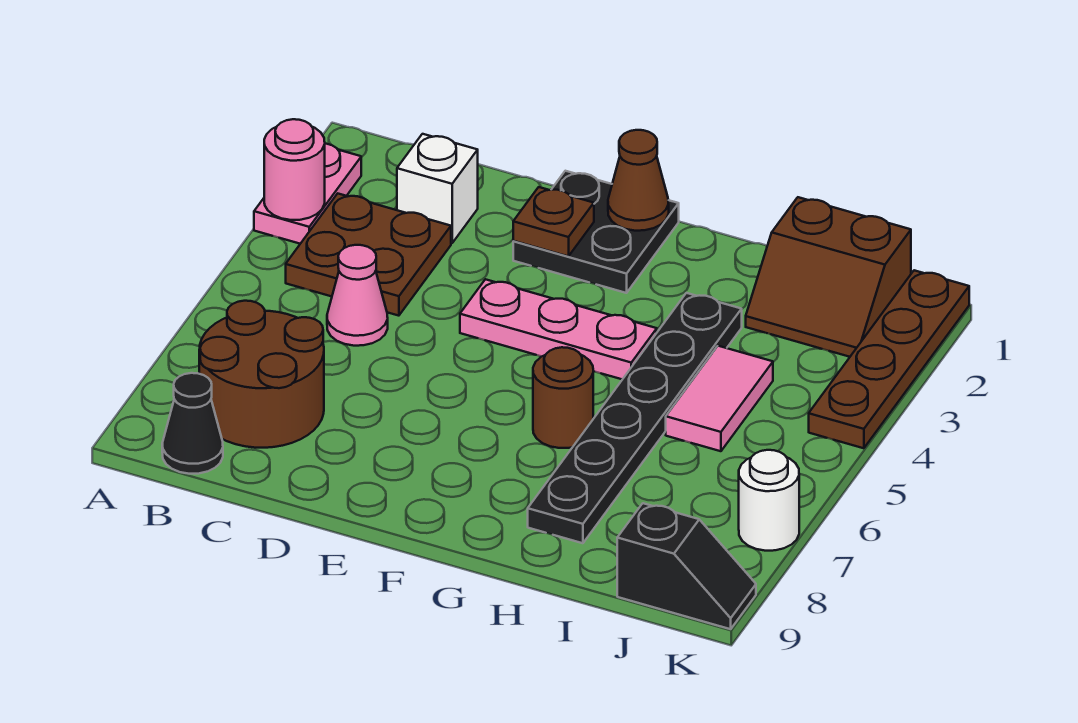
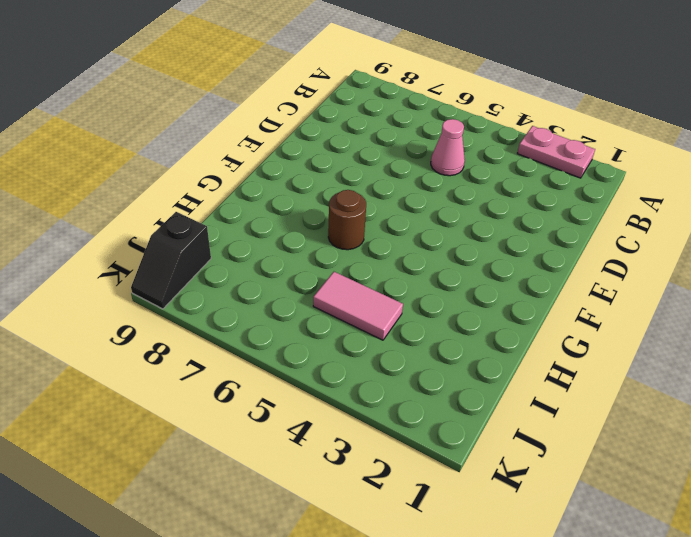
none -> brown plate B3:C4 level 1
none -> brown round brick B7:C8 level 1
none -> black cone B9 level 1

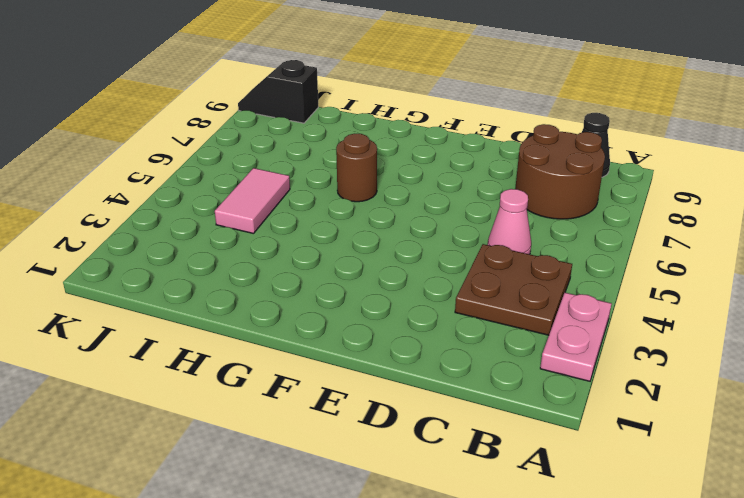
none -> white brick C2 level 1
none -> black plate E1:F2 level 1
none -> pink plate E4:G4 level 1

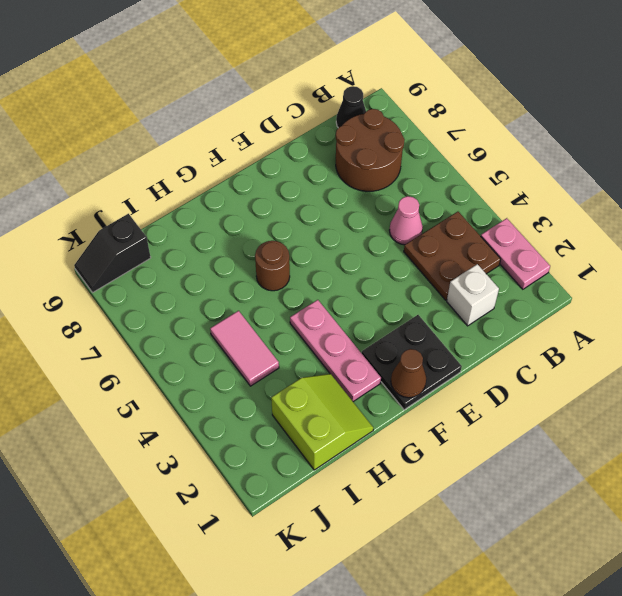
pink plate G2:G4 level 1 -> pink plate E4:G4 level 1
lime slope H1:I2 level 1 top I -> brown slope I1:J2 level 1 top 1
none -> black plate H3:H8 level 1
none -> brown plate K1:K4 level 1
none -> white round brick K7 level 1

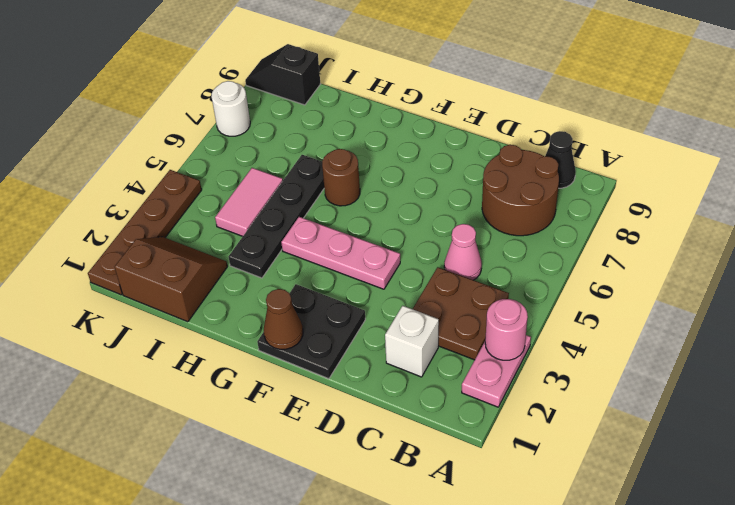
black plate H3:H6 level 1 -> black plate H3:H8 level 1
none -> brown plate E2 level 2

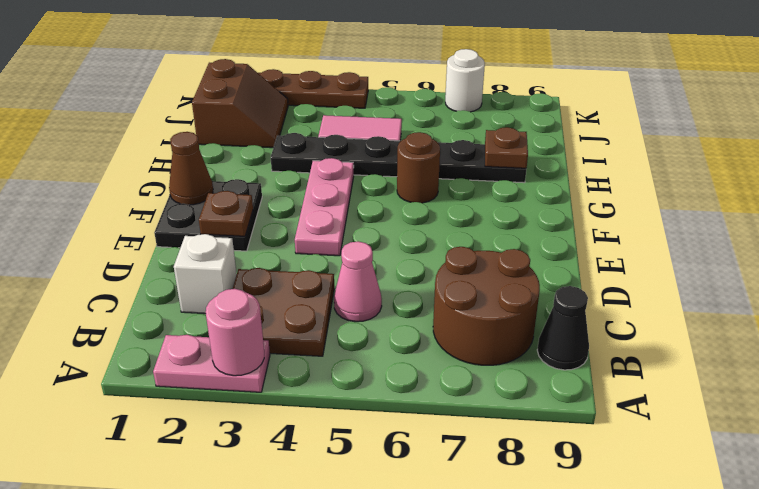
brown plate H8 level 2 -> none
none -> black slope J9:K9 level 1 top J

